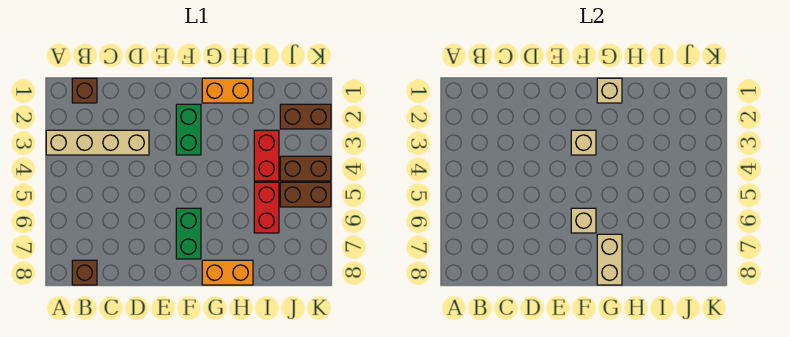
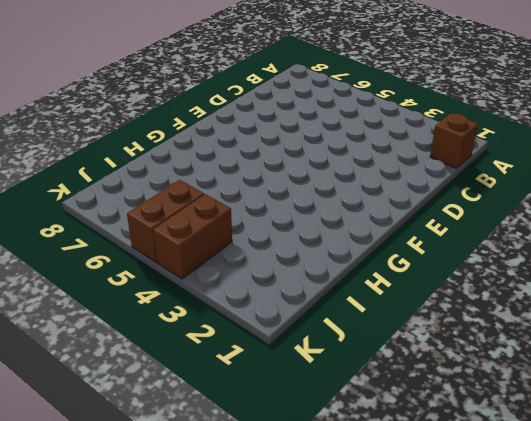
none -> tan brick A3:D3 level 1
none -> brown brick B8 level 1
none -> green brick F2:F3 level 1

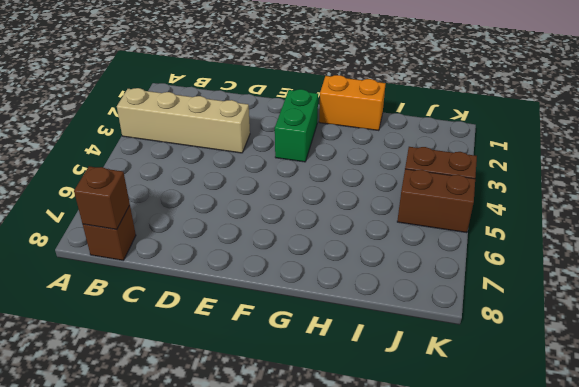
brown brick B8 level 2 -> brown brick B1 level 1
none -> green brick F6:F7 level 1
none -> orange brick G8:H8 level 1
none -> red brick I3:I4 level 1

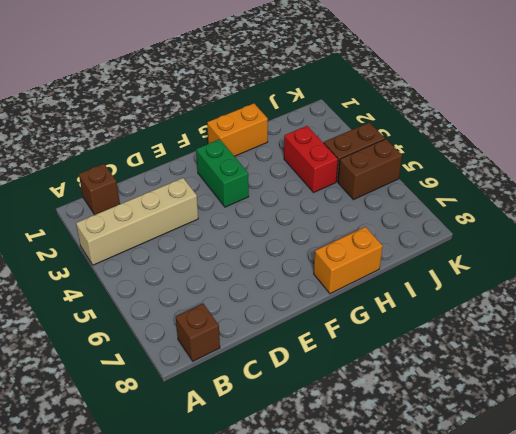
none -> green brick F6:F7 level 1
none -> red brick I5:I6 level 1
none -> brown brick J2:K2 level 1

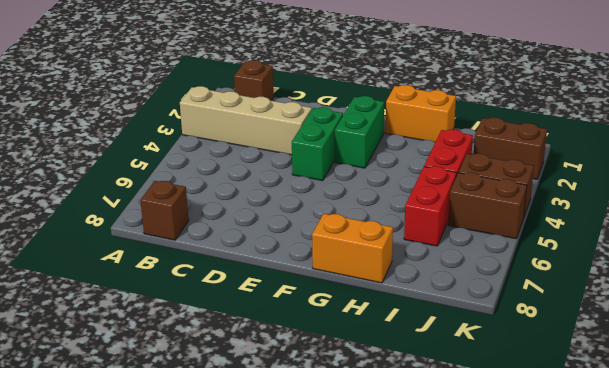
green brick E3:E4 level 1 -> green brick F6:F7 level 1
none -> tan brick F3 level 2
none -> tan brick F6 level 2
none -> tan brick G1 level 2

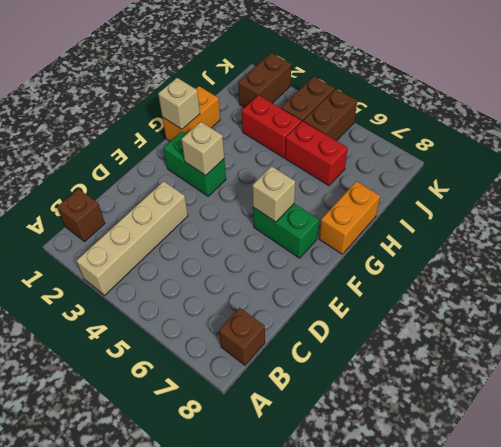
none -> tan brick G7:G8 level 2

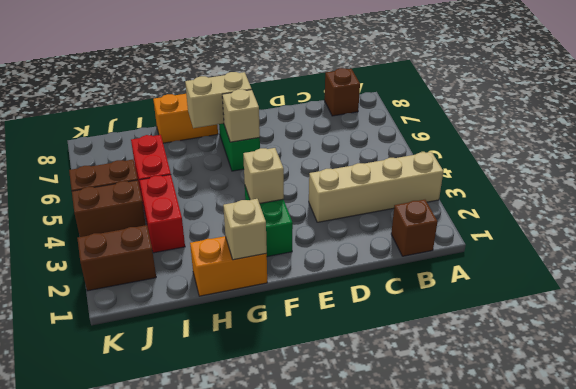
tan brick F7:G7 level 2 -> tan brick G7:G8 level 2

